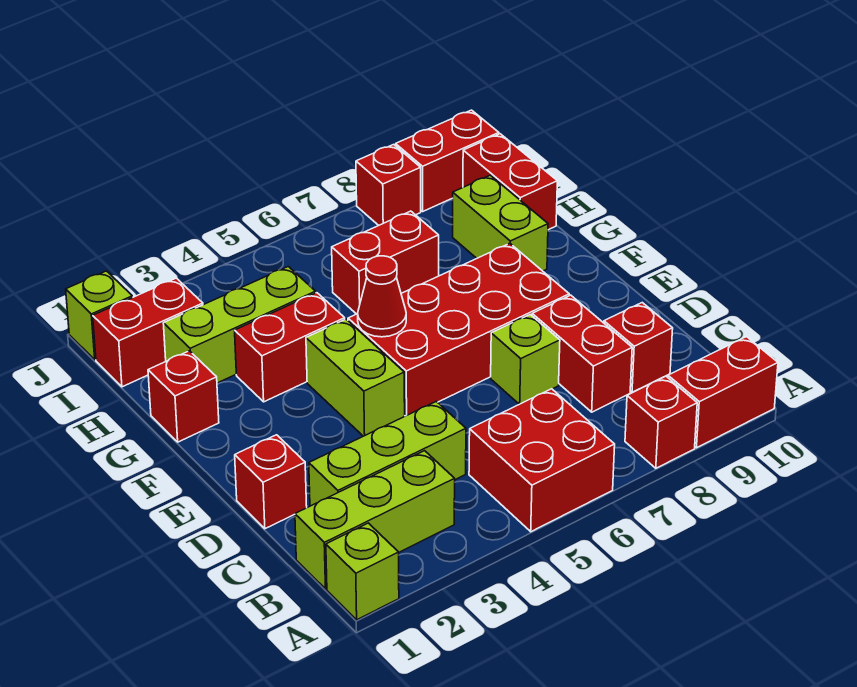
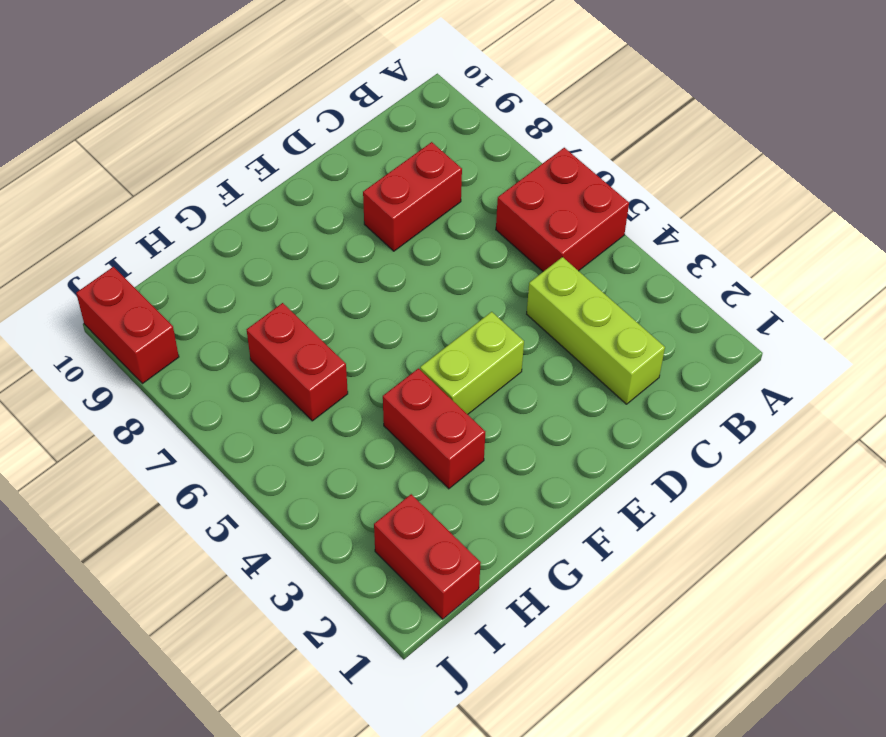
none -> lime brick A1 level 1
none -> red brick A8 level 1
none -> red brick A9:A10 level 1

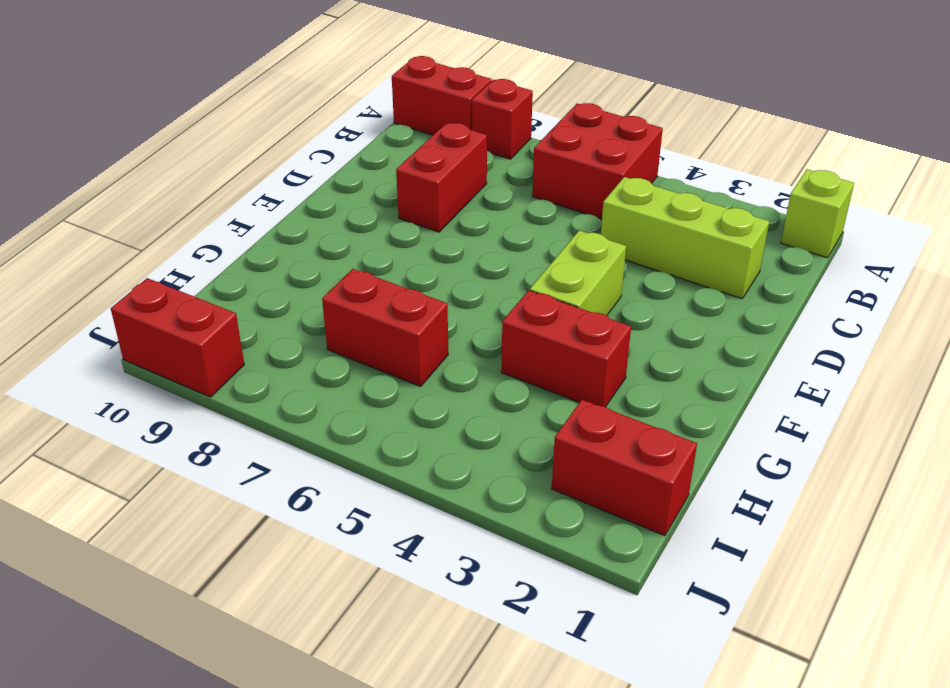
none -> lime brick B1:B3 level 1
none -> red brick C9 level 1
none -> red brick D1 level 1

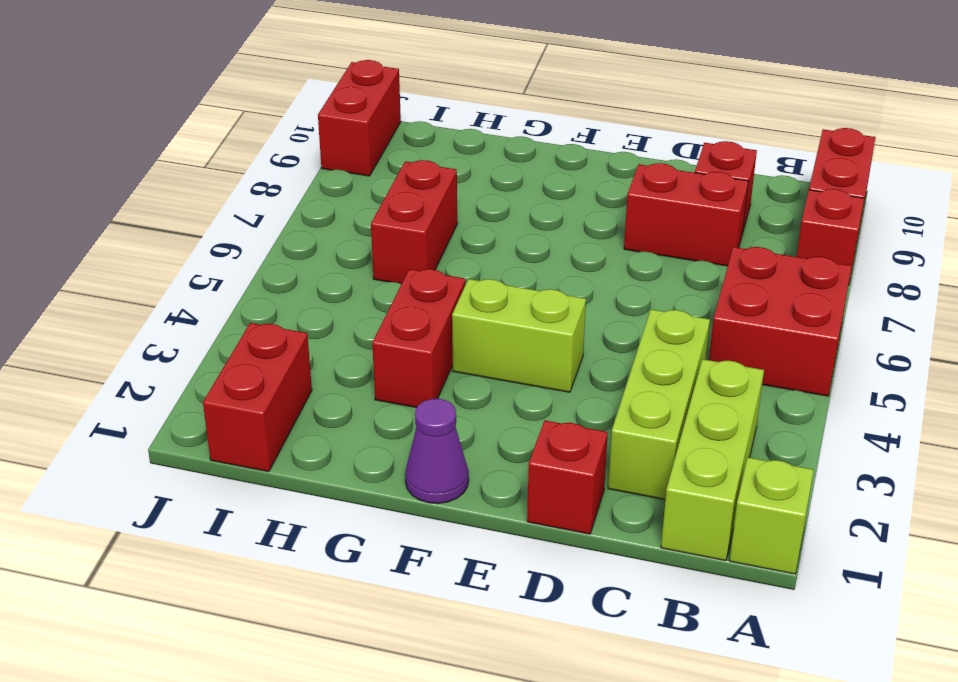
purple cone F1 level 1 -> none
none -> lime brick D7 level 1
none -> red brick E5:F8 level 1
none -> red brick G1 level 1

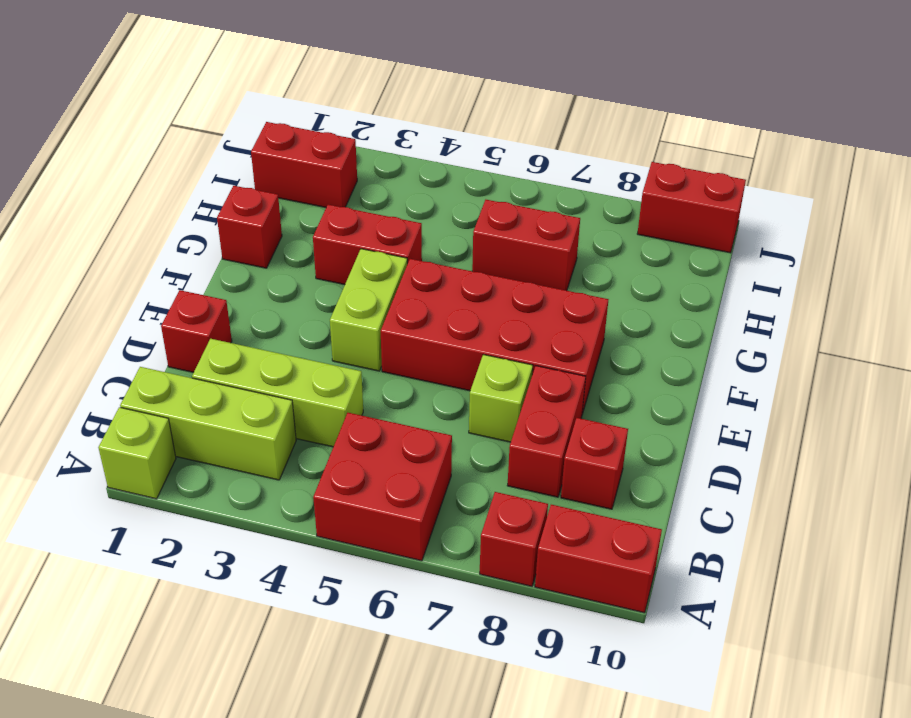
none -> lime brick G9:H9 level 1
none -> lime brick H2:H4 level 1
none -> red brick H10:I10 level 1

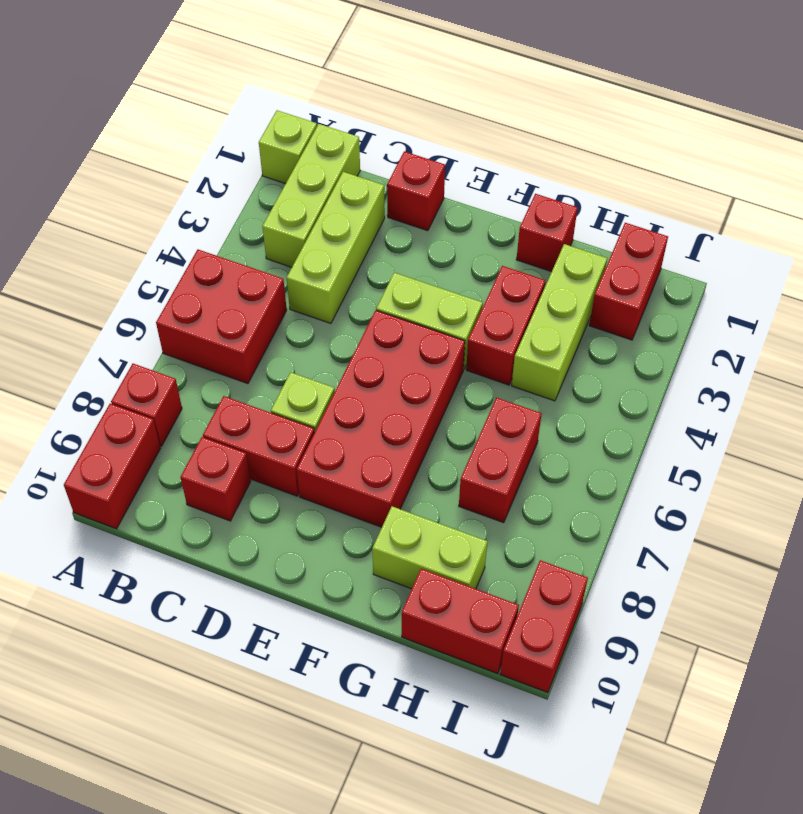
none -> lime brick J1 level 1
none -> red brick J8 level 1
none -> red cone F5 level 2

